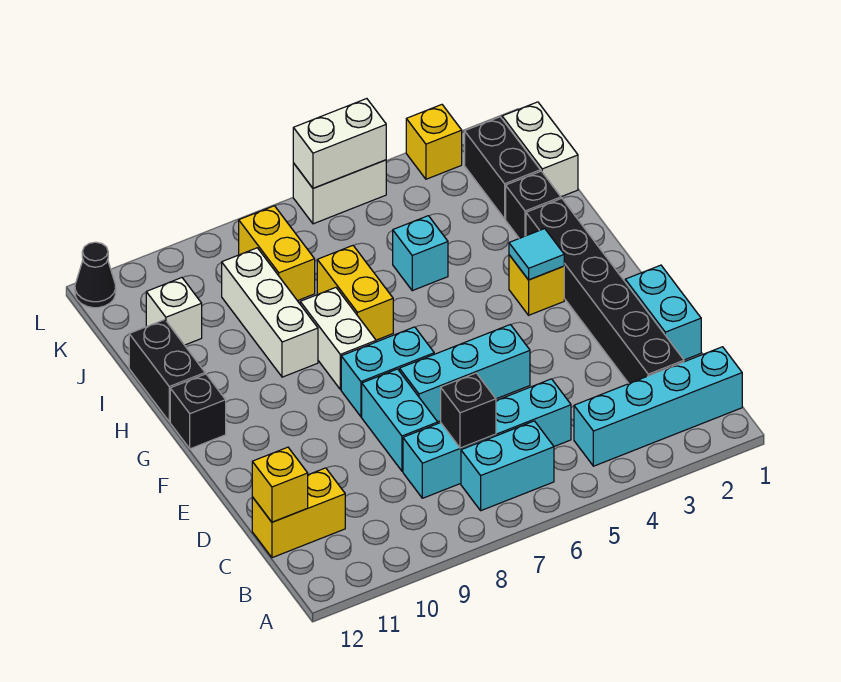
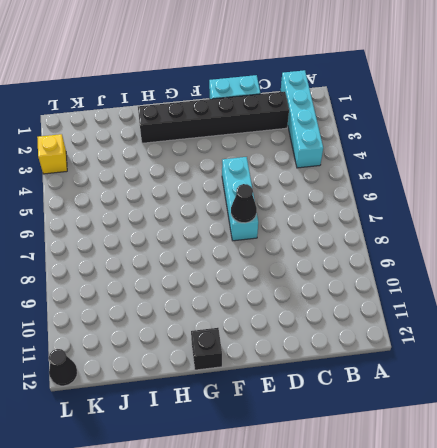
black cone E7 level 2 -> none
none -> cyan brick B6:B7 level 1
none -> cyan brick C5:C8 level 1
none -> yellow brick C11:C12 level 1

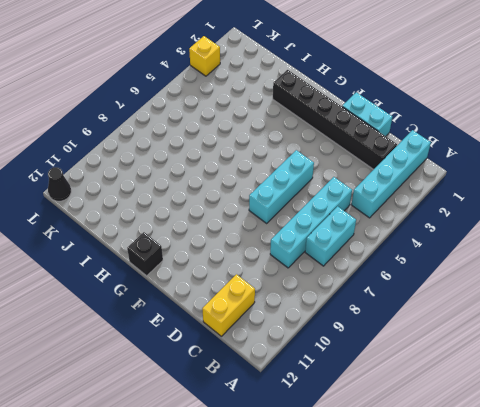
none -> cyan brick D8:E8 level 1
none -> cyan brick F7:F8 level 1
none -> yellow brick G3 level 1

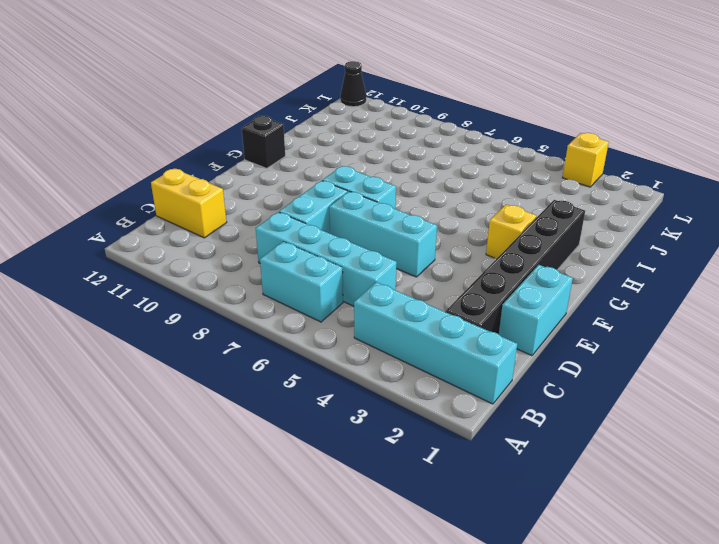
none -> white brick G8:H8 level 1
none -> yellow brick H7:I7 level 1
none -> white brick H9:J9 level 1

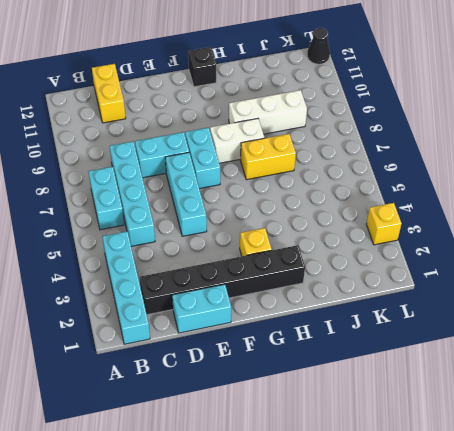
none -> black brick H12:I12 level 1
none -> black brick I2 level 1
none -> cyan brick I5 level 1

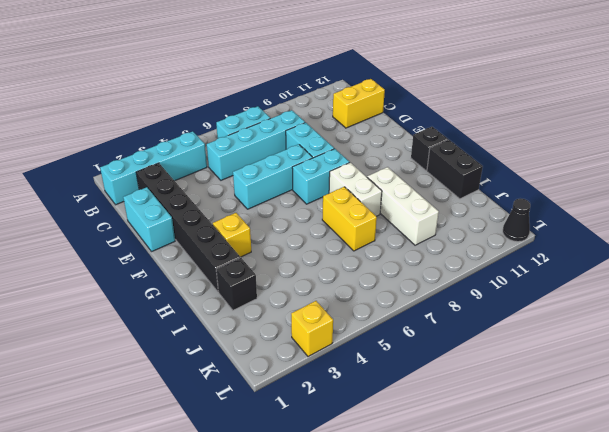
none -> cyan brick I5 level 1
none -> white brick J1:K1 level 1
none -> black brick J2:K2 level 1

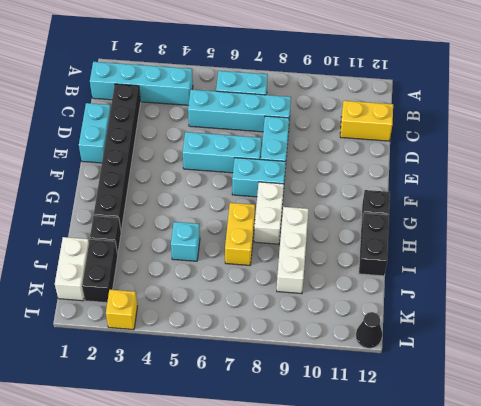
none -> yellow brick G3 level 1
none -> yellow brick J8:K8 level 1
none -> white brick J11 level 1

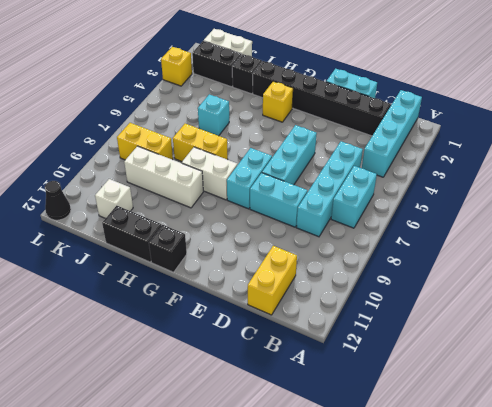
none -> white brick L5:L6 level 1
none -> black brick C7 level 2
none -> yellow brick C12 level 2

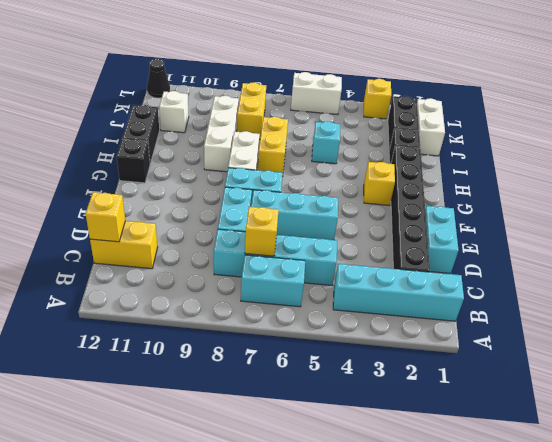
yellow brick C7 level 2 -> black brick C7 level 2
none -> cyan tile G3 level 2
none -> white brick L5:L6 level 2

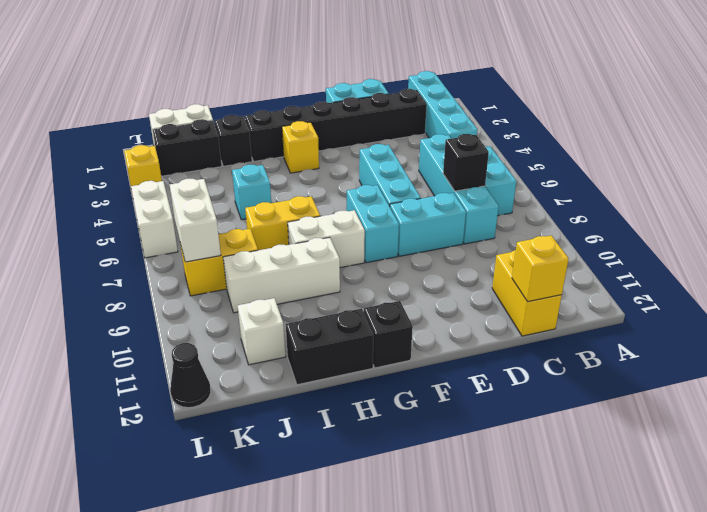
white brick K7:K8 level 2 -> white brick L5:L6 level 2
none -> cyan tile G3 level 2

